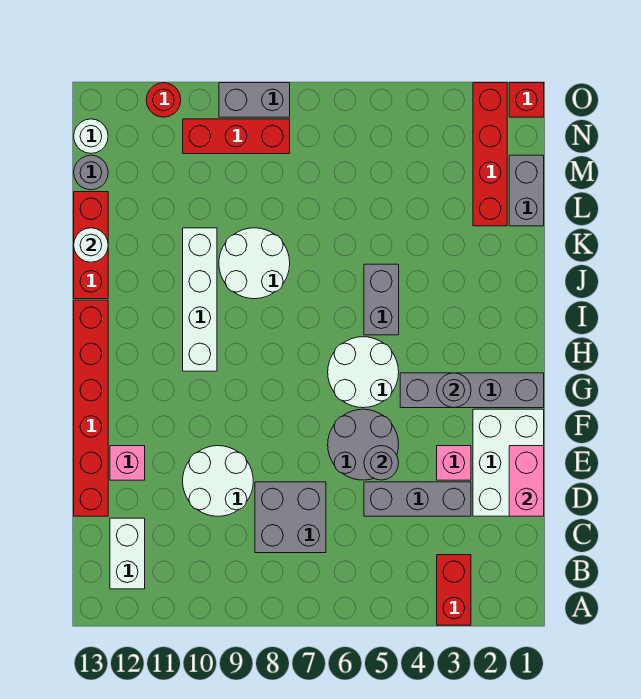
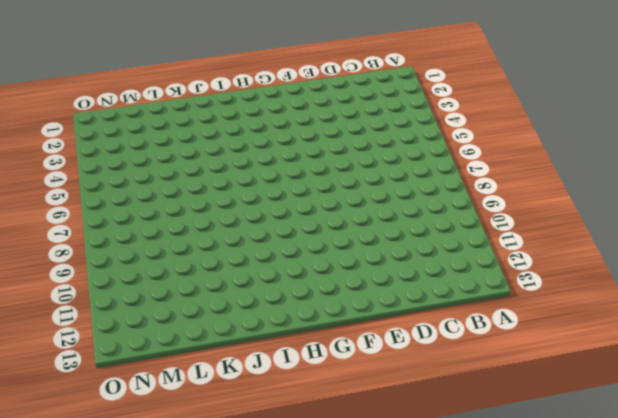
none -> red brick A3:B3 level 1
none -> white brick B12:C12 level 1
none -> grey brick C7:D8 level 1

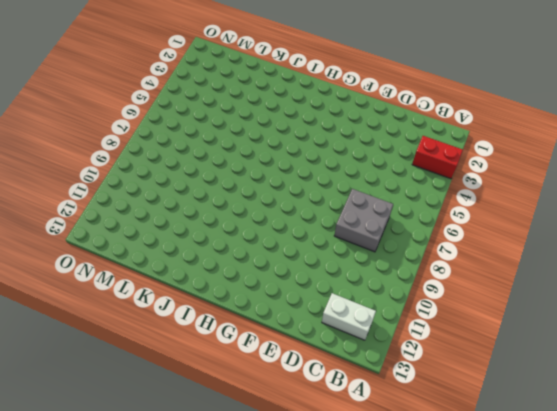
none -> white brick D1:F2 level 1
none -> grey brick D3:D5 level 1
none -> white round brick D9:E10 level 1

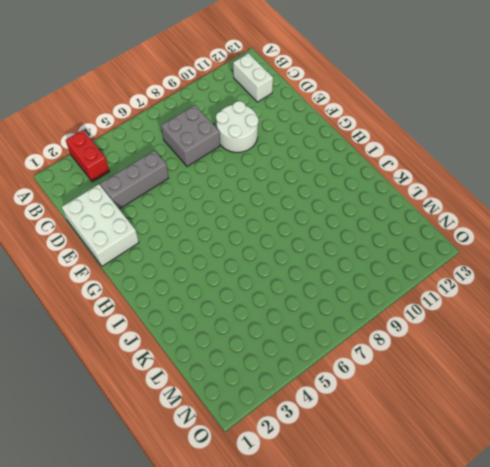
none -> red brick D13:I13 level 1
none -> pink brick E3 level 1
none -> grey round brick E5:F6 level 1

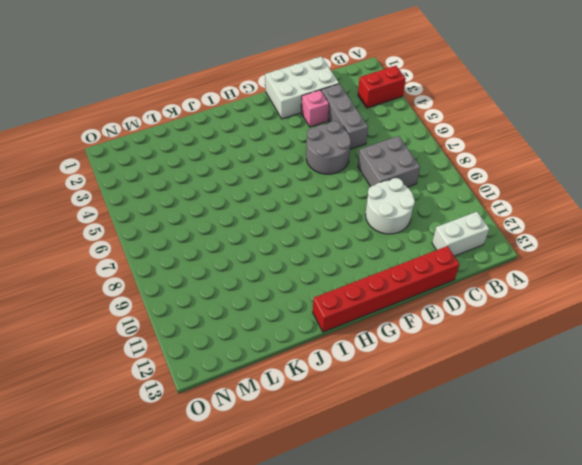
none -> pink brick E12 level 1
none -> grey brick G1:G4 level 1
none -> white round brick G5:H6 level 1

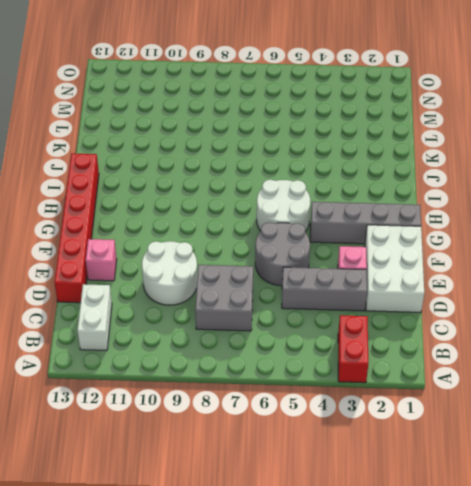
none -> white brick H10:K10 level 1
none -> grey brick I5:J5 level 1
none -> white round brick J8:K9 level 1

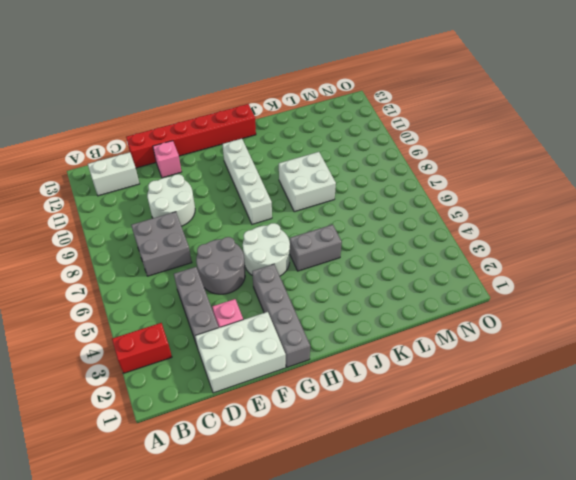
white brick H8:H11 level 1 -> white brick H10:K10 level 1
white brick J8:K9 level 1 -> white round brick J8:K9 level 1
none -> red brick J13:L13 level 1
none -> grey brick L1:M1 level 1
none -> red brick L2:O2 level 1

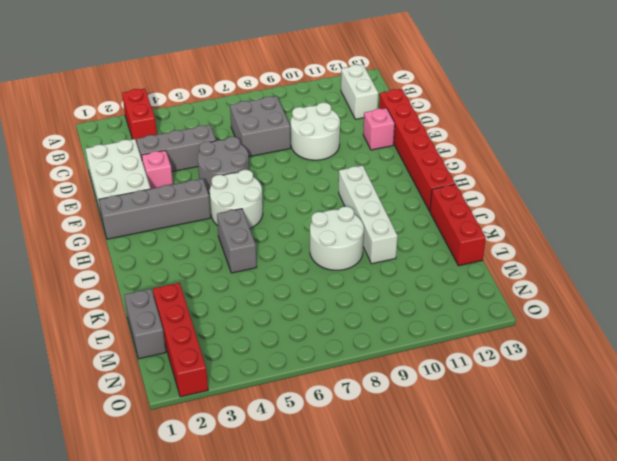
none -> grey round brick M13 level 1
none -> red brick N8:N10 level 1
none -> white round brick N13 level 1

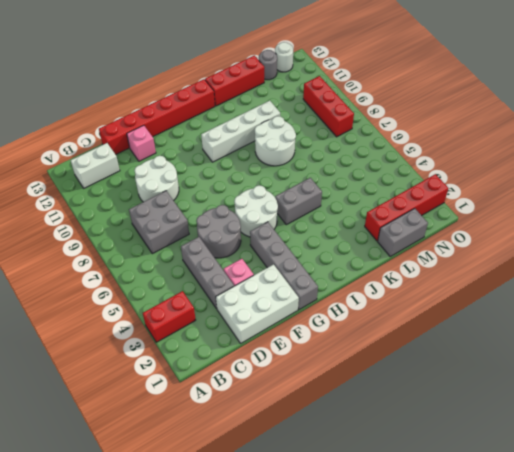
none -> red brick O1 level 1
none -> grey brick O8:O9 level 1
none -> red round brick O11 level 1

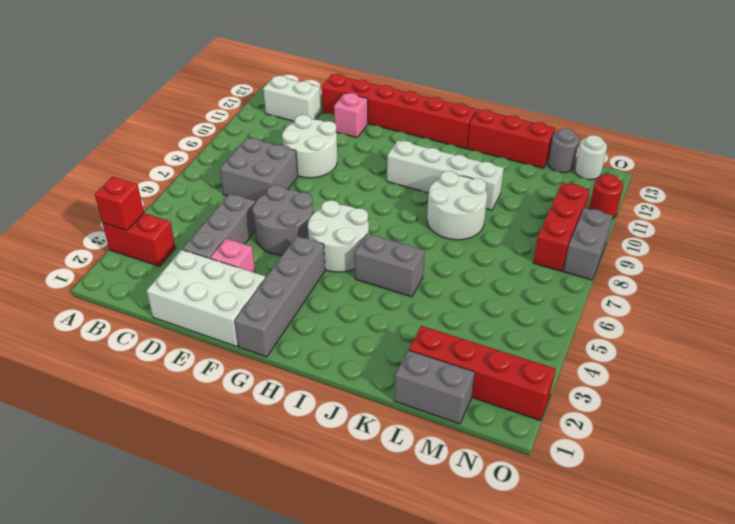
red brick A3 level 2 -> red brick O1 level 1
none -> pink brick D1:E1 level 2
none -> grey round brick E5 level 2
none -> grey round brick G3 level 2

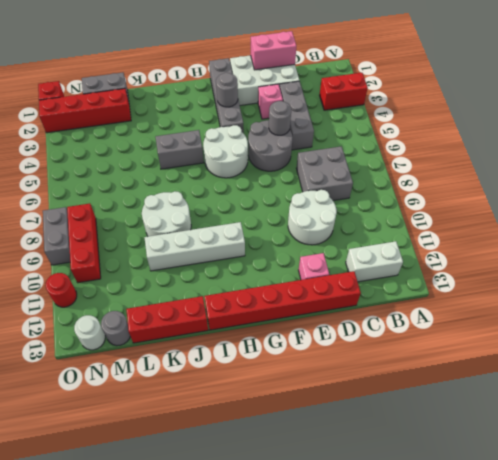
none -> white round brick K13 level 2

